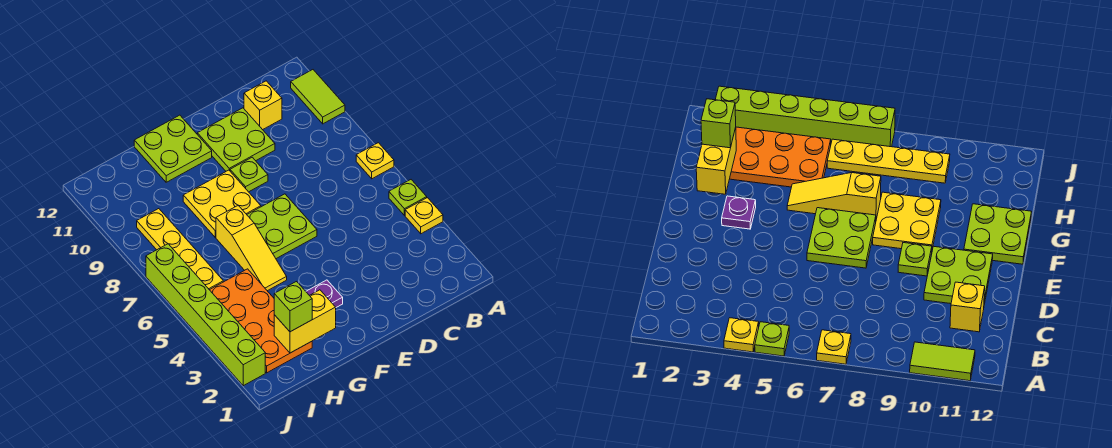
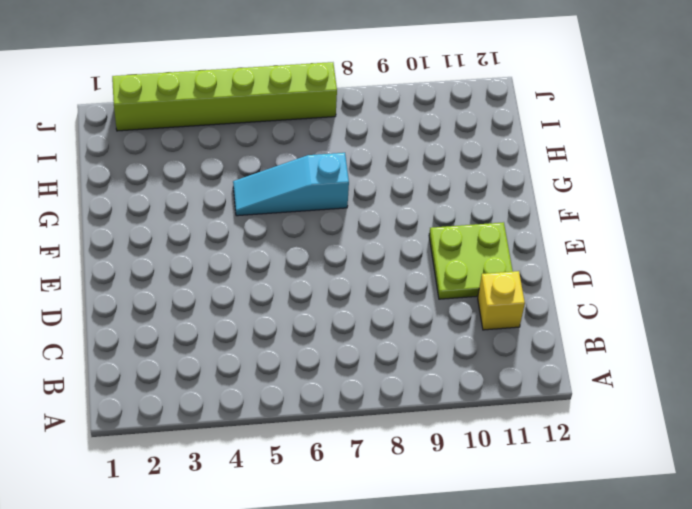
cyan slope G5:G7 level 1 top 7 -> yellow slope G5:G7 level 1 top 7
none -> yellow plate A4 level 1
none -> lime plate A5 level 1
none -> yellow plate A7 level 1

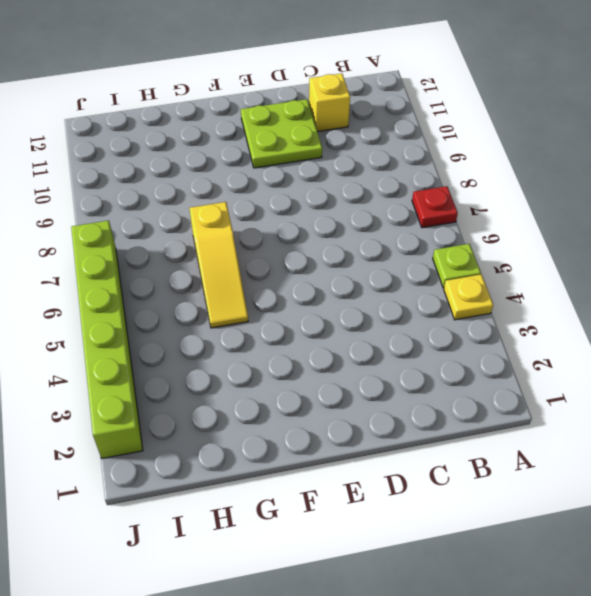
red plate A7 level 1 -> yellow plate A7 level 1
none -> lime tile A10:A11 level 1
none -> lime plate E6:F7 level 1
none -> lime plate E9 level 1

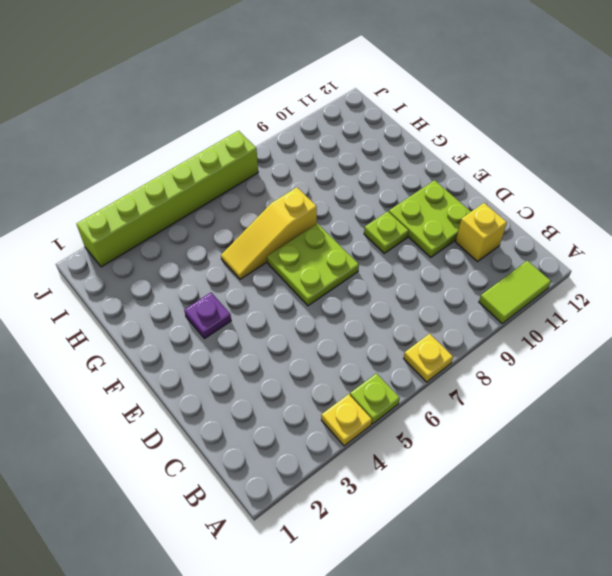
none -> yellow plate F8:G9 level 1
none -> lime plate F11:G12 level 1
none -> orange plate H2:I5 level 1

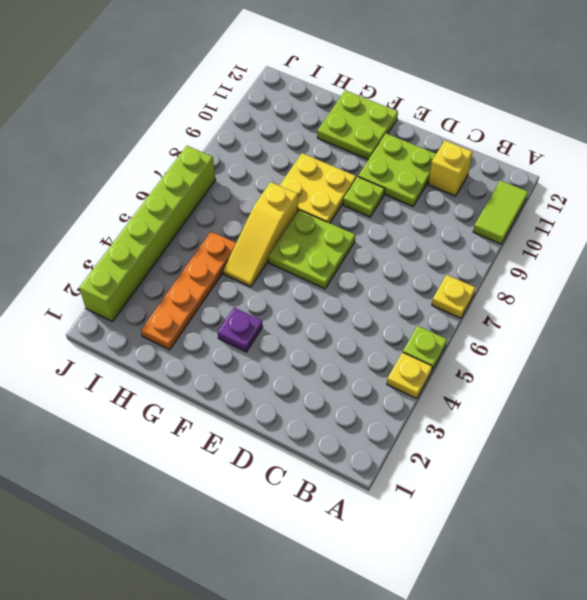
orange plate H2:H5 level 1 -> orange plate H2:I5 level 1
none -> yellow plate I6:I9 level 1
none -> yellow brick G2:H2 level 2
none -> lime brick H2 level 3

